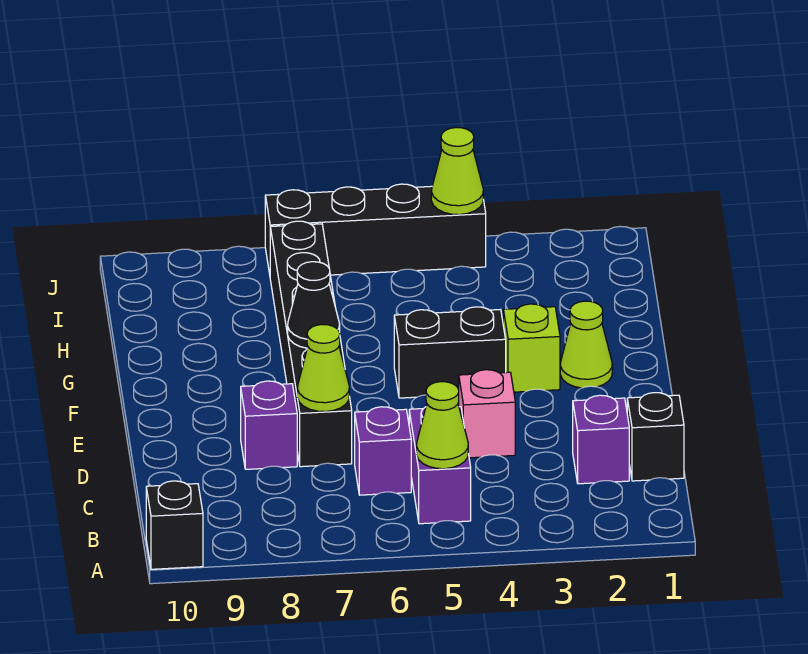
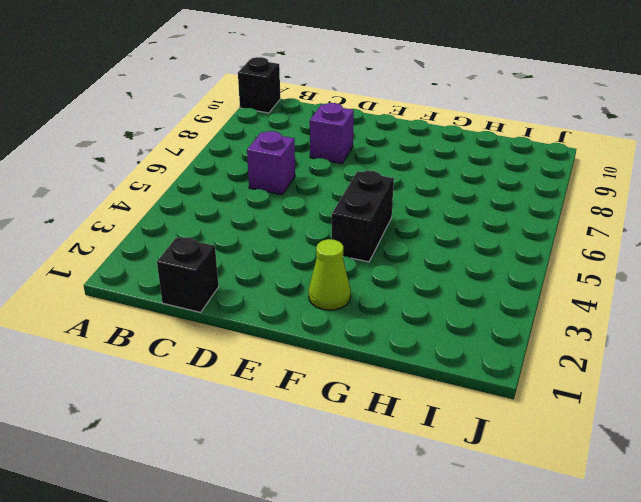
none -> purple brick B5:C5 level 1
none -> purple brick C2 level 1
none -> pink brick D4 level 1

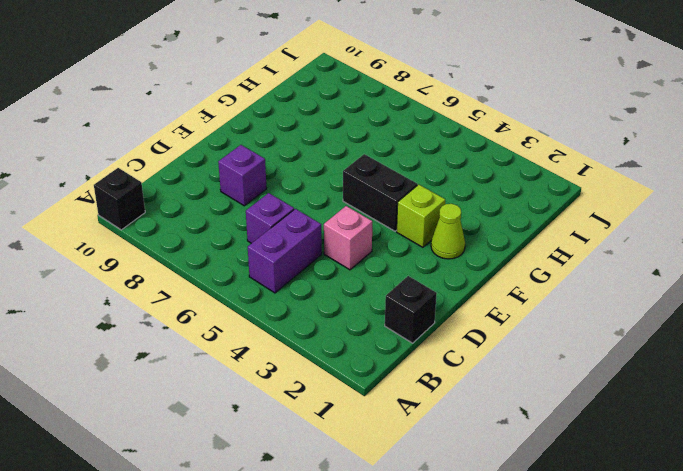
none -> purple brick C2 level 1
none -> black brick D7:I7 level 1
none -> black brick J4:J7 level 1

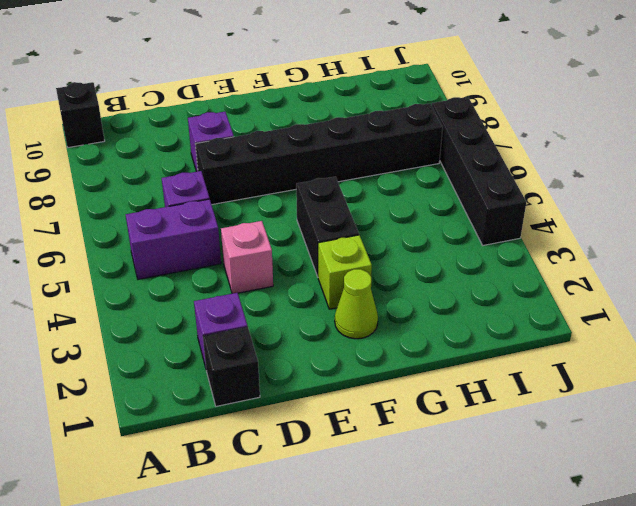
none -> lime cone B5 level 2
none -> lime cone D7 level 2
none -> black cone F7 level 2

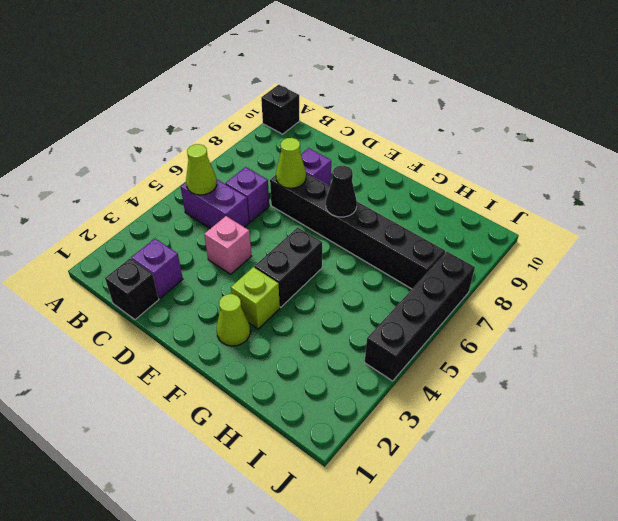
none -> lime cone J4 level 2

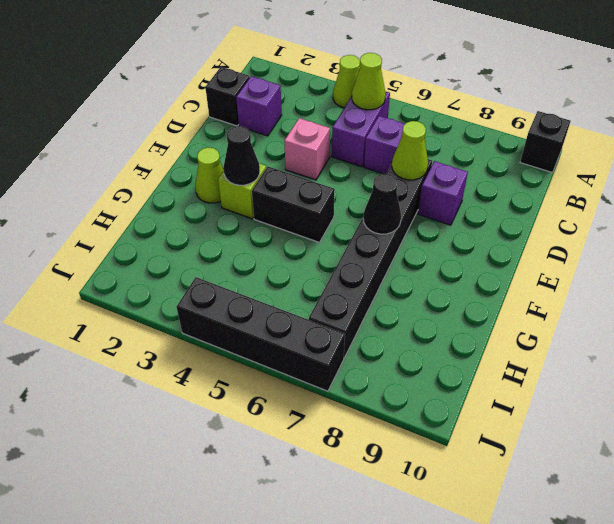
lime cone A4 level 1 -> lime cone J4 level 2
black cone F3 level 2 -> none

